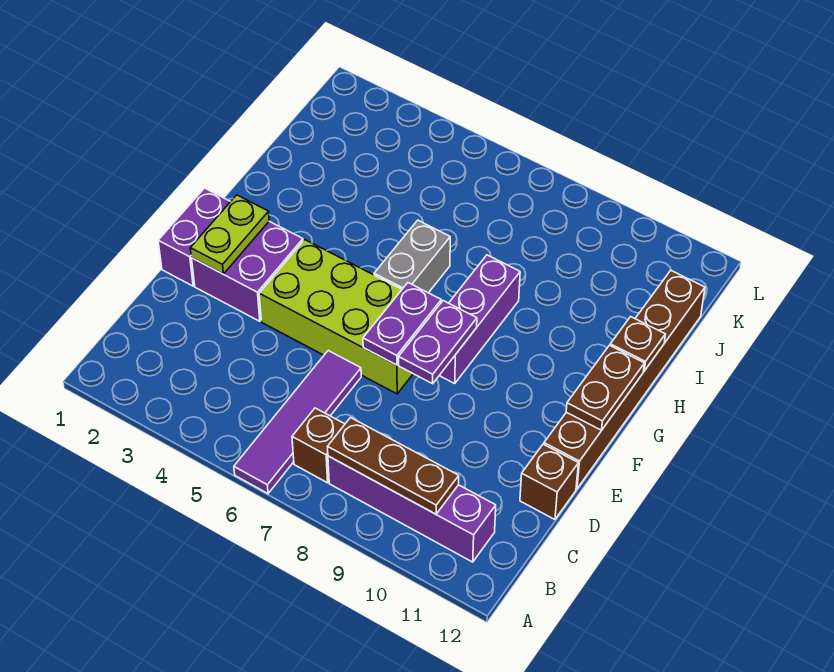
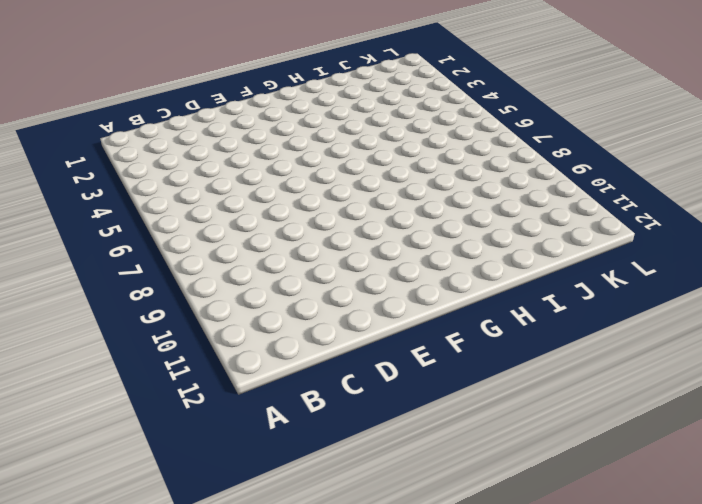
none -> purple tile A6:D6 level 1
none -> brown brick B7 level 1
none -> purple brick B8:B11 level 1

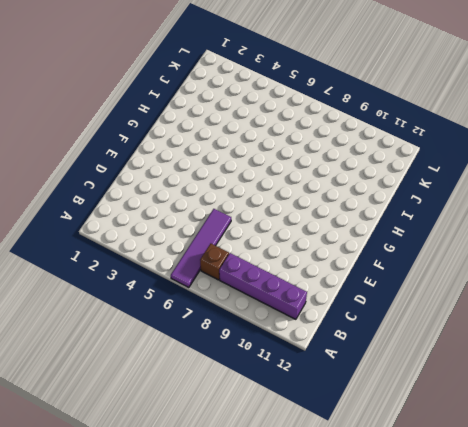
none -> brown brick D12 level 1
none -> purple brick E1:F1 level 1
none -> purple brick E2:F3 level 1

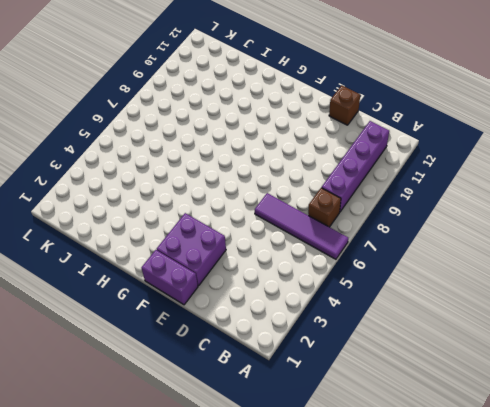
none -> lime brick E4:F7 level 1
none -> brown brick E12:J12 level 1
none -> purple brick F8:H8 level 1

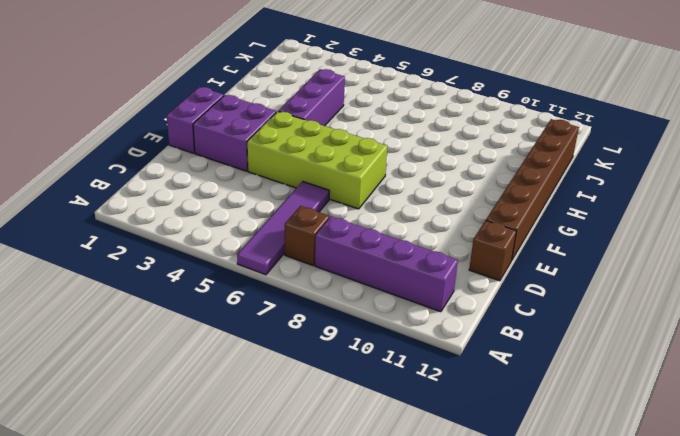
purple brick G4:I4 level 1 -> purple brick F8:H8 level 1
none -> grey brick G6:H6 level 1
none -> brown plate B8:B10 level 2
none -> lime plate E2:F2 level 2

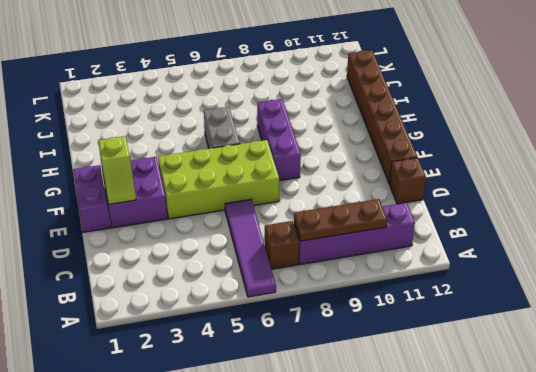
lime slope E2:F2 level 2 top F -> lime plate E2:F2 level 2
none -> purple plate E7:F7 level 2
none -> purple plate E8:F8 level 2
none -> brown plate F12:G12 level 2

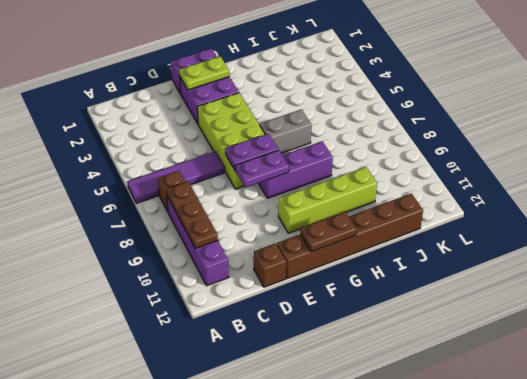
lime brick F10:I10 level 1 -> none
none -> brown plate H12 level 2

